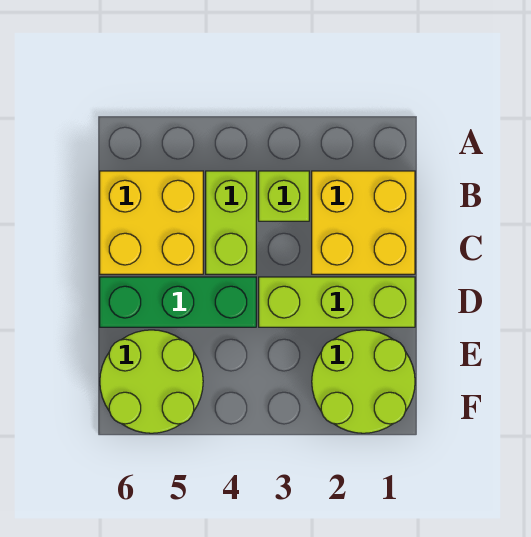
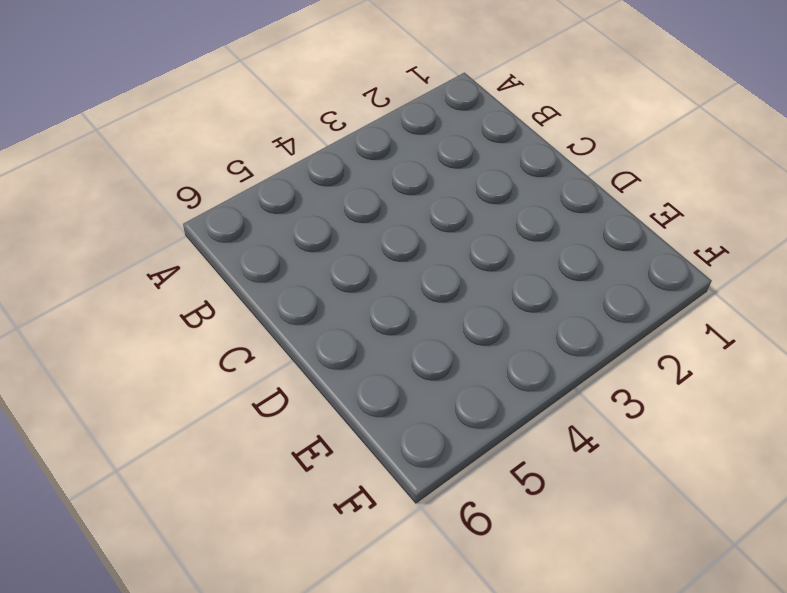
none -> yellow brick B1:C2 level 1
none -> lime brick B3 level 1

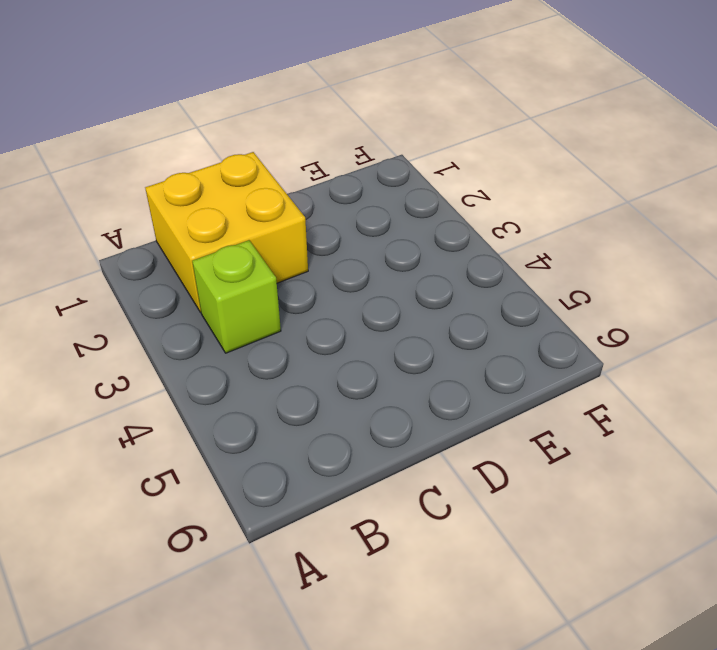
none -> lime brick B4:C4 level 1
none -> yellow brick B5:C6 level 1

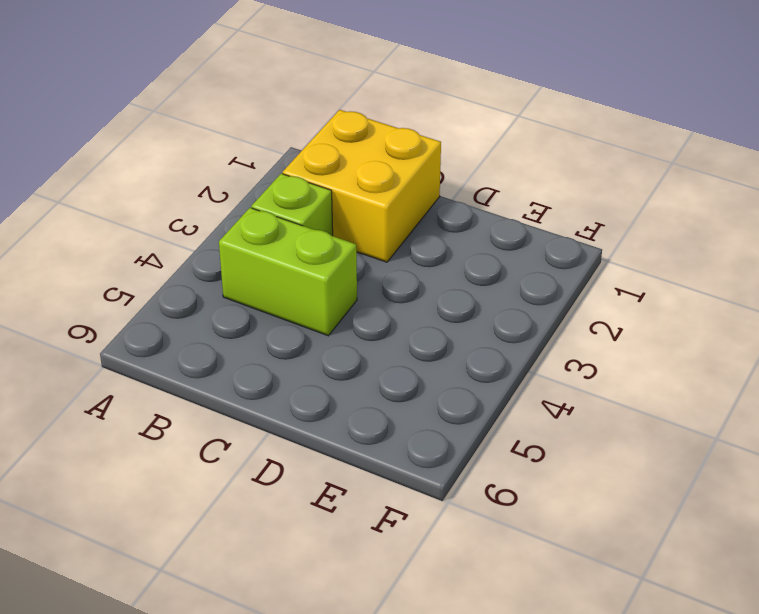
none -> yellow brick B5:C6 level 1
none -> lime brick D1:D3 level 1

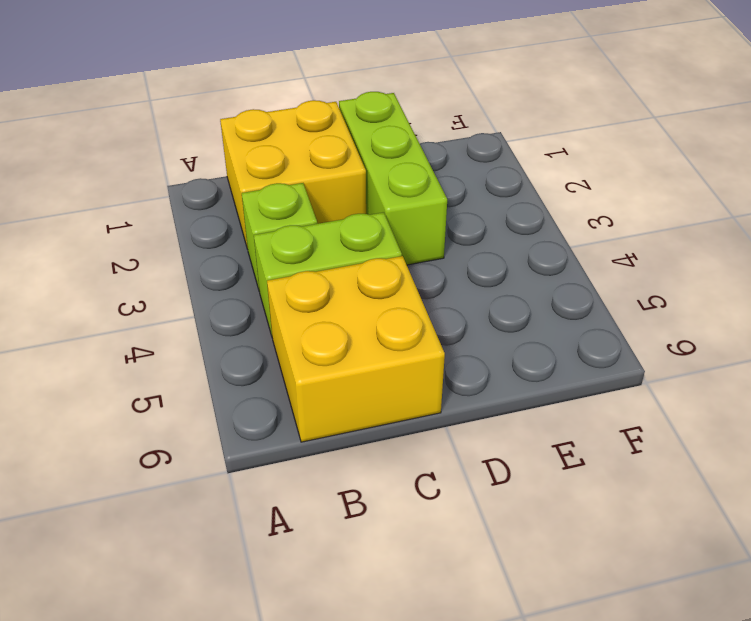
none -> green brick D4:D6 level 1
none -> lime round brick E1:F2 level 1

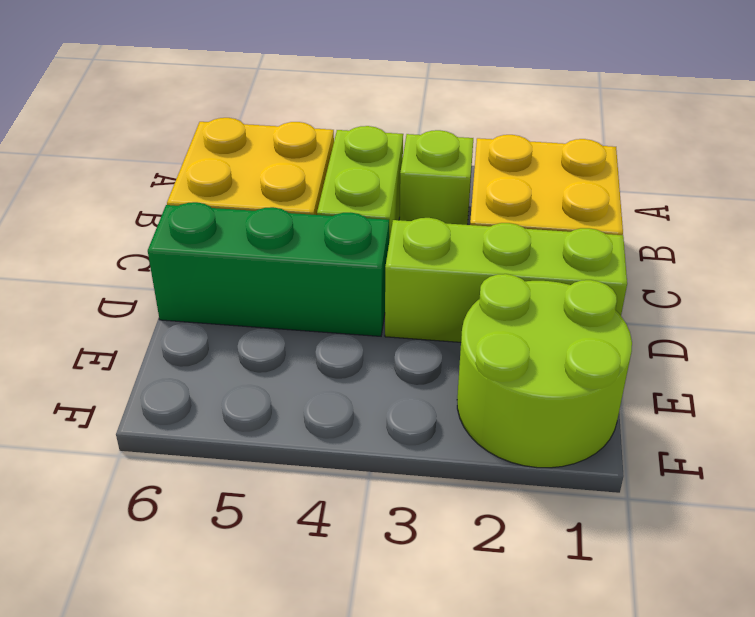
none -> lime round brick E5:F6 level 1

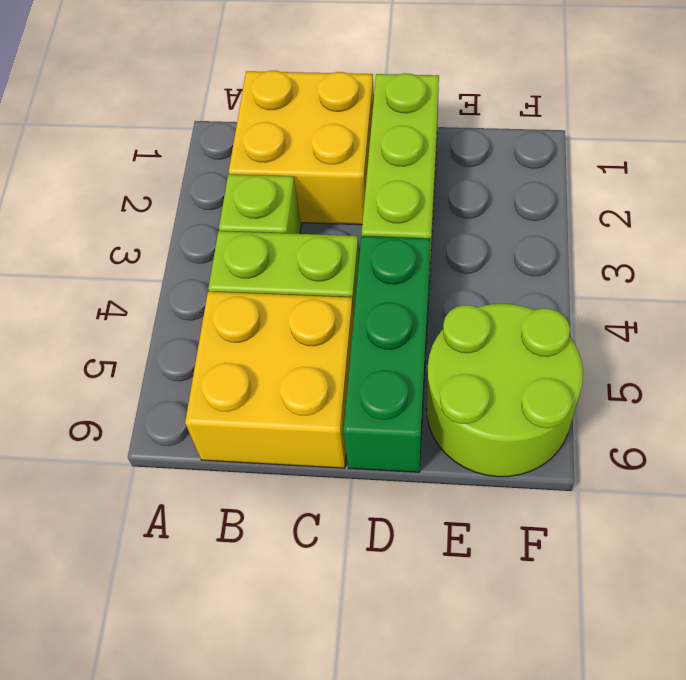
none -> lime round brick E1:F2 level 1

